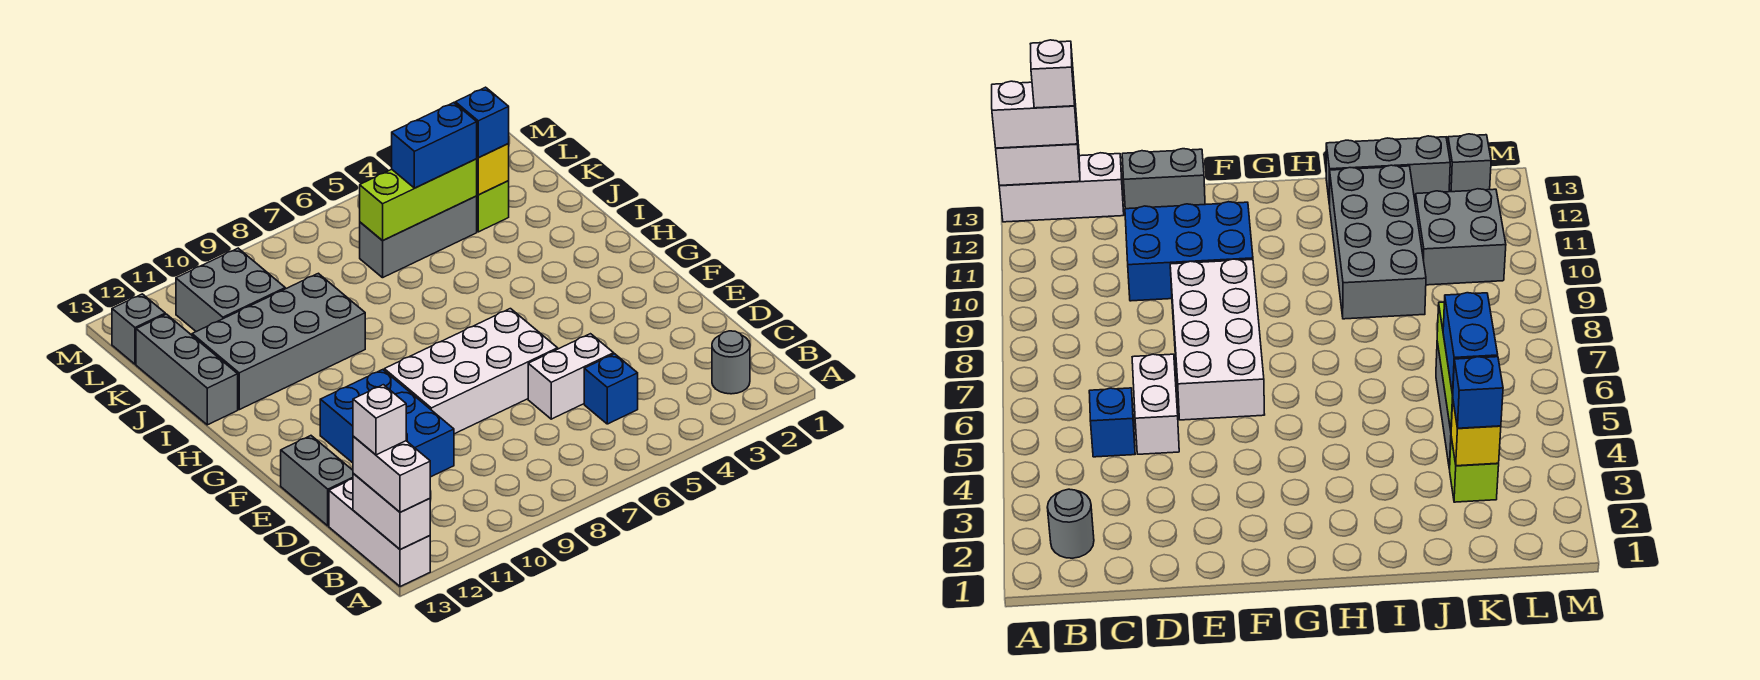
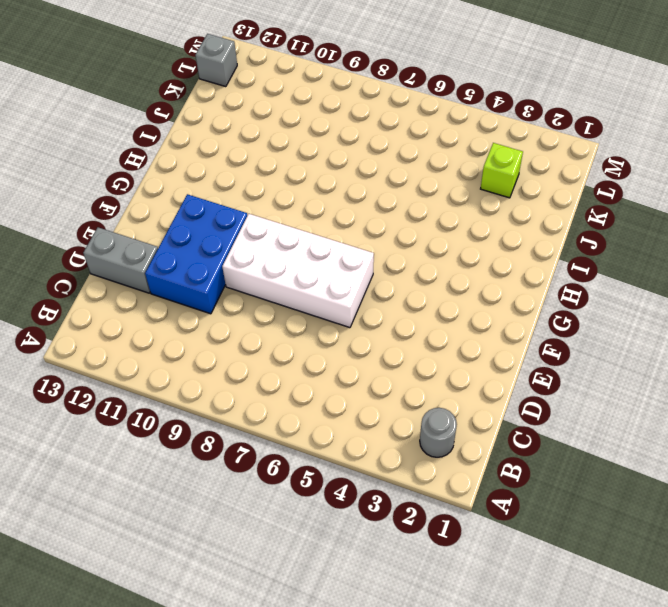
grey brick D12:D13 level 1 -> grey brick D13:E13 level 1
none -> white brick A13:C13 level 1
none -> blue brick C5 level 1
none -> white brick D5:D6 level 1

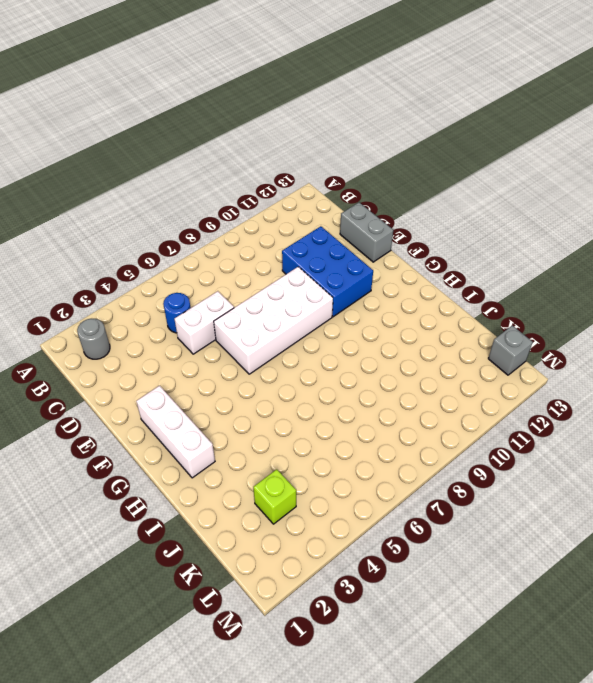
blue round brick C5 level 1 -> blue brick C5 level 1
white brick F2:H2 level 1 -> white brick A13:C13 level 1
none -> grey brick I9:J12 level 1
none -> grey brick I13:K13 level 1
none -> grey brick K4:K6 level 1

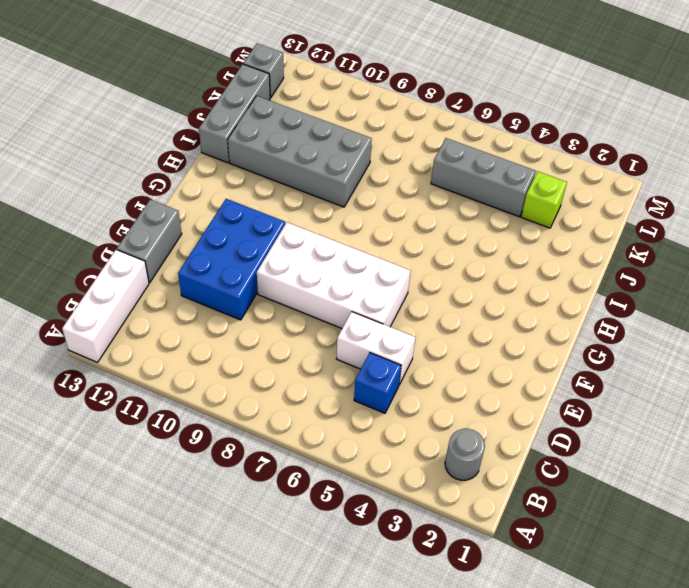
none -> grey brick K10:L11 level 1
none -> white brick A13:B13 level 2
none -> yellow brick K3 level 2

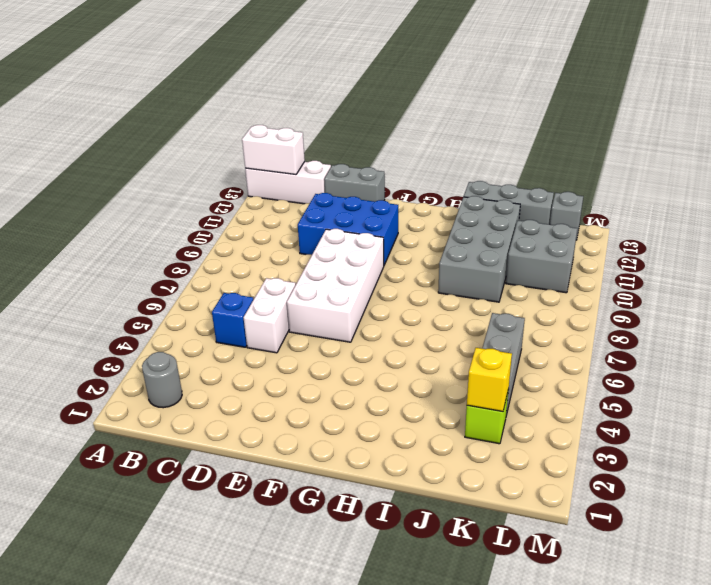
none -> lime brick K4:K6 level 2
none -> white brick A13:B13 level 3
none -> blue brick K3 level 3

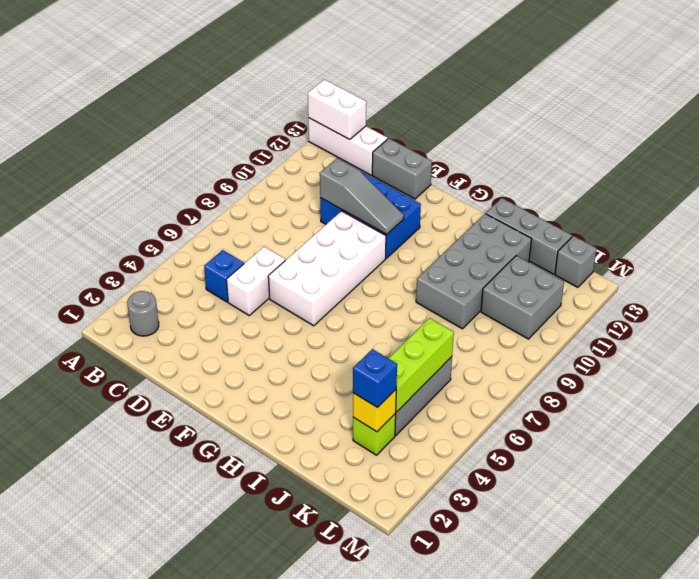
grey slope D10:F10 level 2 top D -> none
none -> white brick A13:B13 level 3
none -> blue brick K4:K5 level 3
none -> white brick B13 level 4

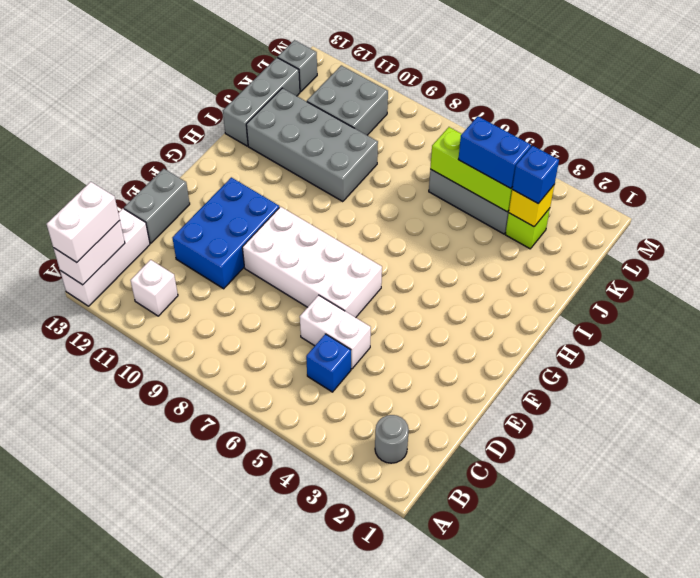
white brick B11 level 1 -> white brick B13 level 4

